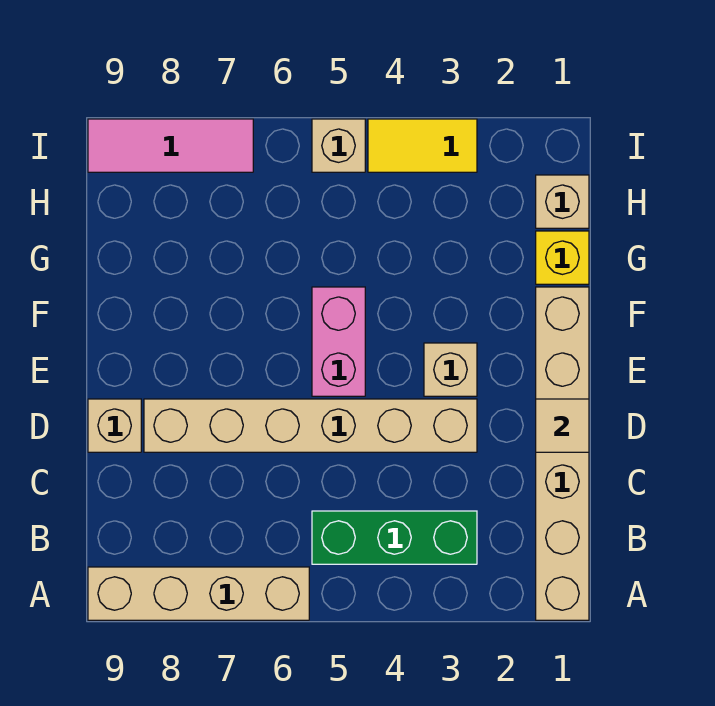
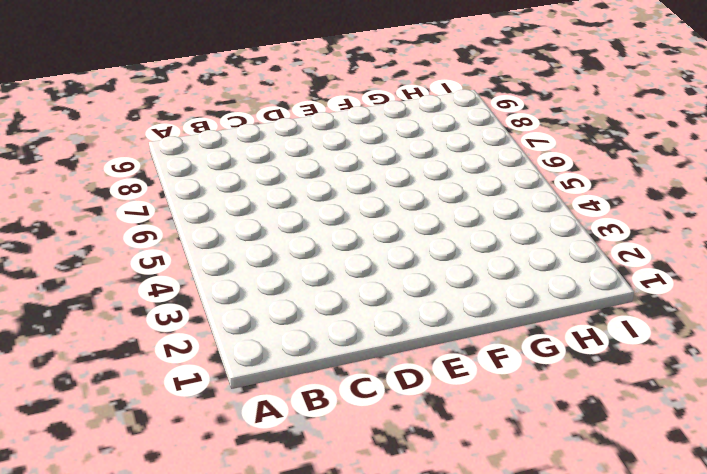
none -> tan brick A1:F1 level 1
none -> tan brick A6:A9 level 1
none -> green brick B3:B5 level 1

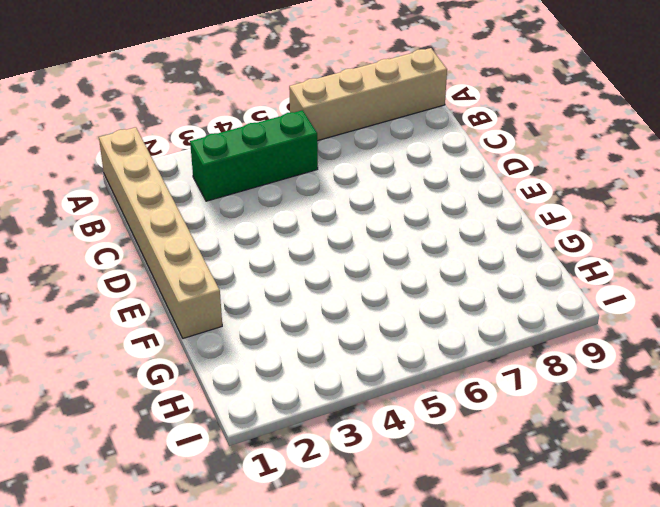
none -> tan brick D3:D8 level 1
none -> tan brick D9 level 1
none -> tan brick E3 level 1

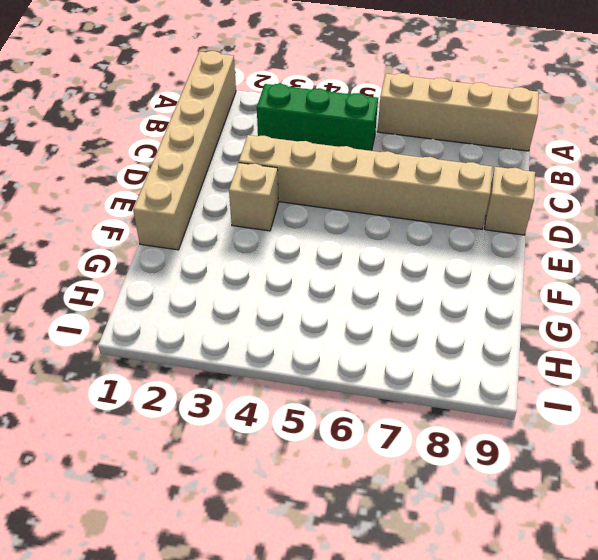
none -> pink brick E5:F5 level 1
none -> yellow brick G1 level 1
none -> tan brick H1 level 1

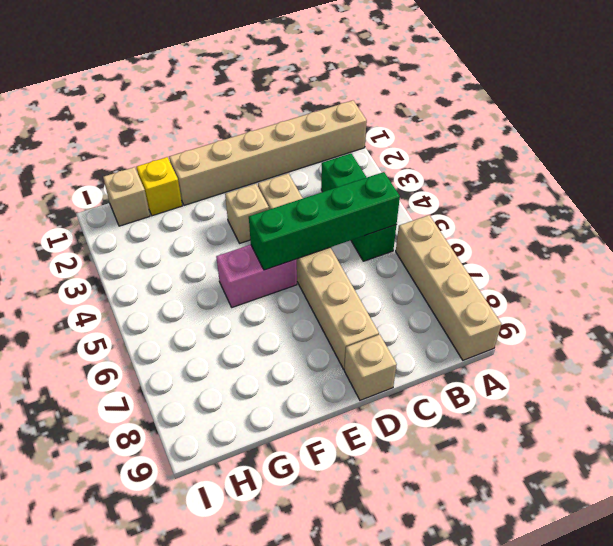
green brick B5:E5 level 2 -> none
none -> yellow tile I3:I4 level 1
none -> tan brick I5 level 1
none -> pink tile I7:I9 level 1

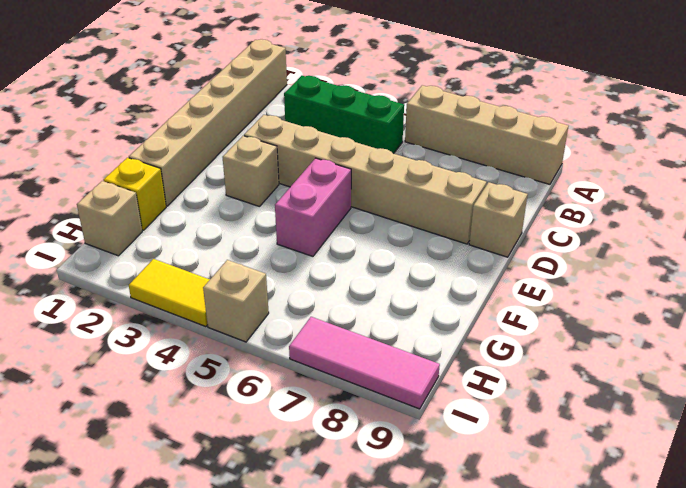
none -> tan tile D1 level 2

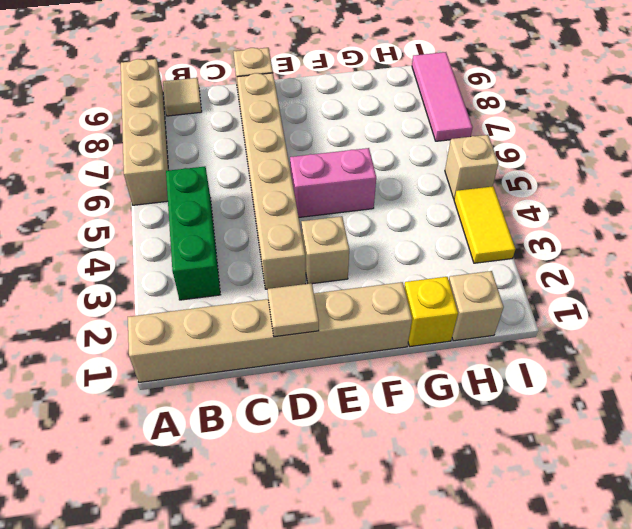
tan tile B9 level 1 -> none

